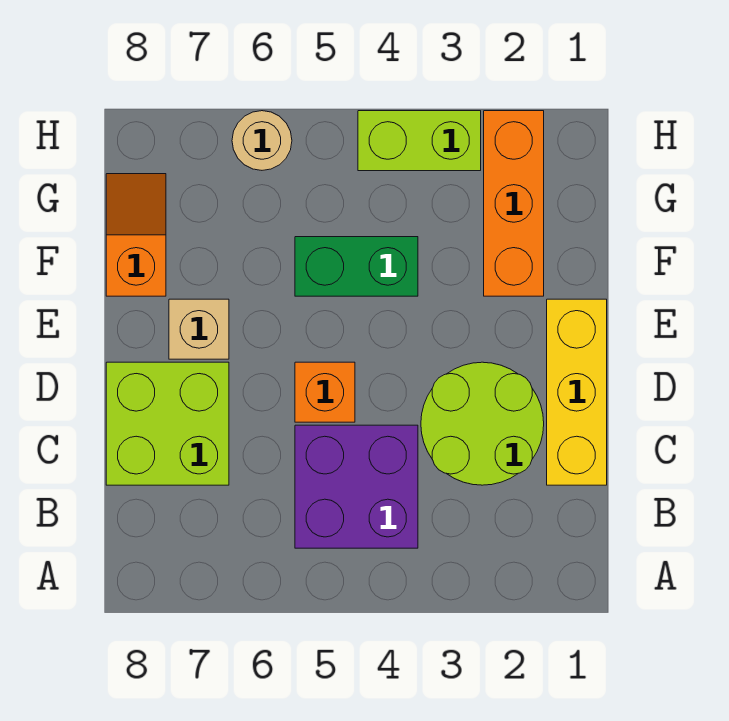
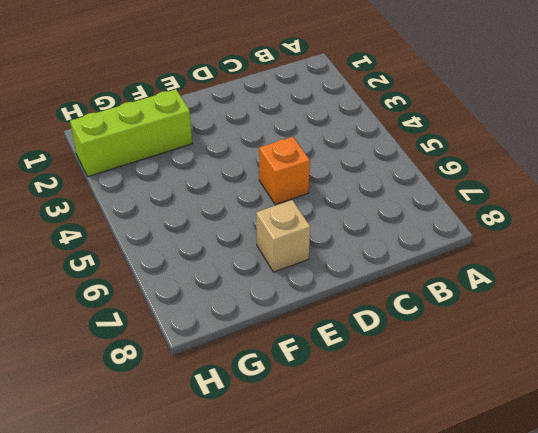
lime brick F2:H2 level 1 -> orange brick F2:H2 level 1
none -> purple brick B4:C5 level 1
none -> yellow brick C1:E1 level 1

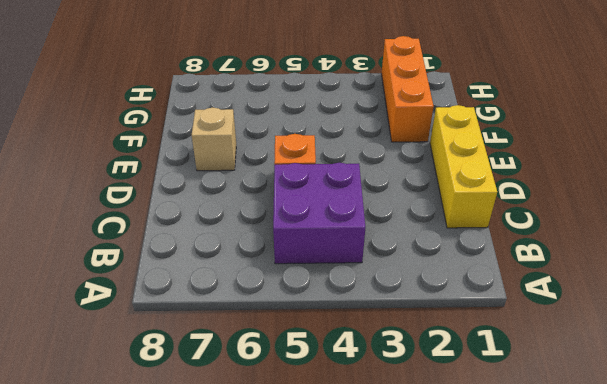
none -> lime round brick C2:D3 level 1
none -> lime brick C7:D8 level 1

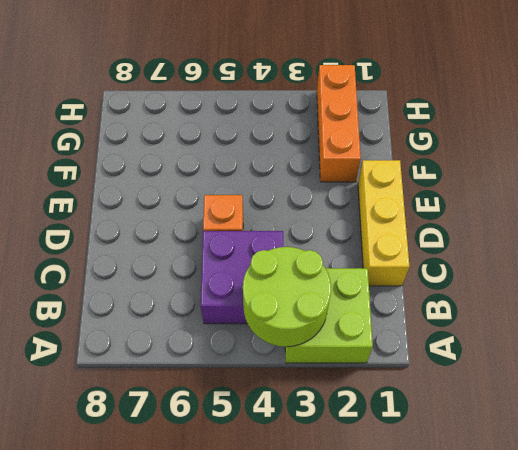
lime brick A2:B3 level 1 -> lime brick C7:D8 level 1
lime round brick A3:B4 level 2 -> lime round brick C2:D3 level 1
none -> tan brick E7 level 1
none -> green brick F4:F5 level 1

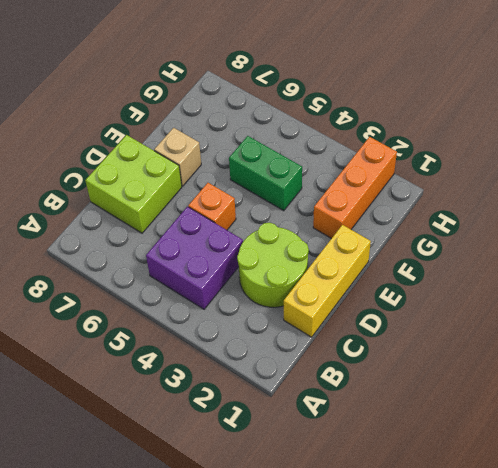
none -> orange slope F8:G8 level 1 top F
none -> lime brick H3:H4 level 1

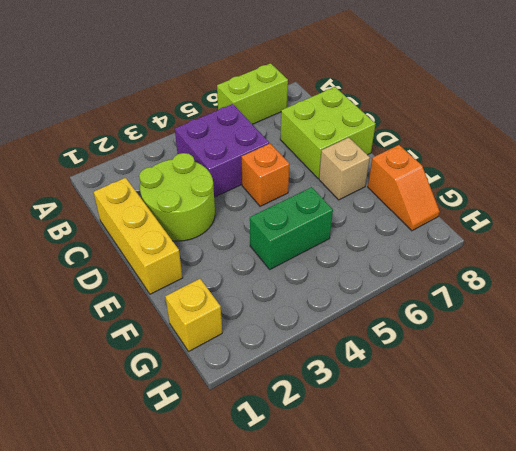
lime brick A6:A7 level 1 -> lime brick H3:H4 level 1
yellow brick G1 level 1 -> none
none -> orange brick F2:H2 level 1
none -> tan round brick H6 level 1

